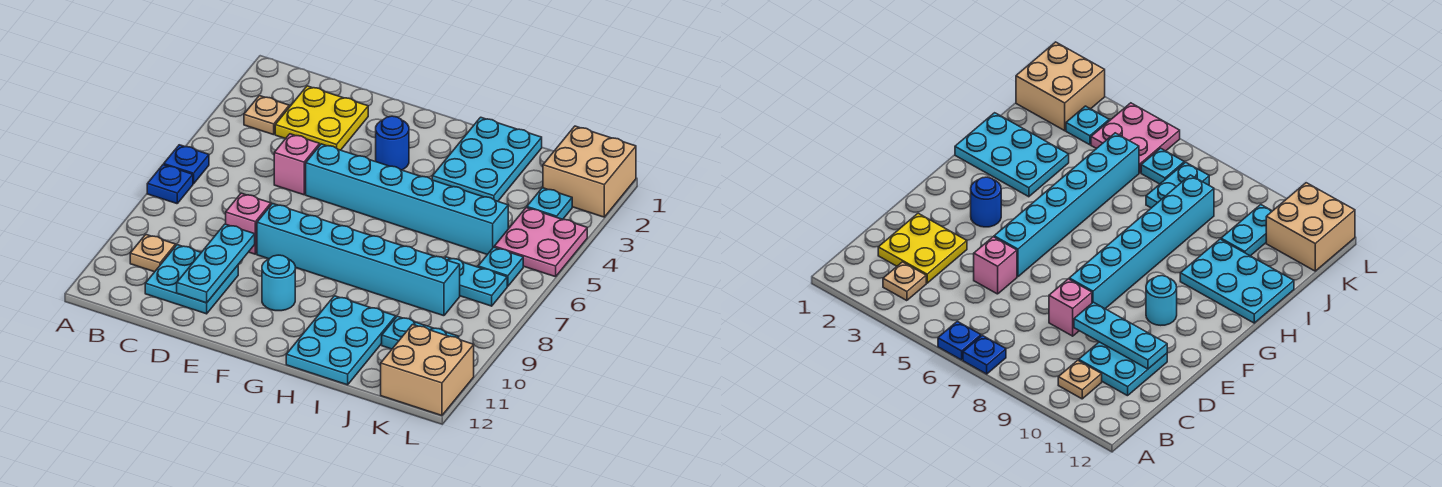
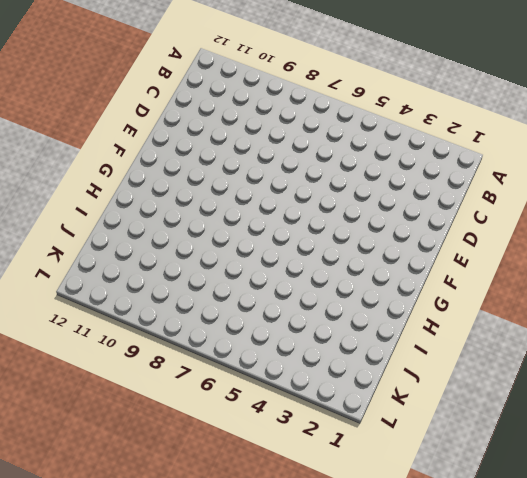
none -> blue plate A6 level 1
none -> blue plate A7 level 1
none -> tan plate B3 level 1

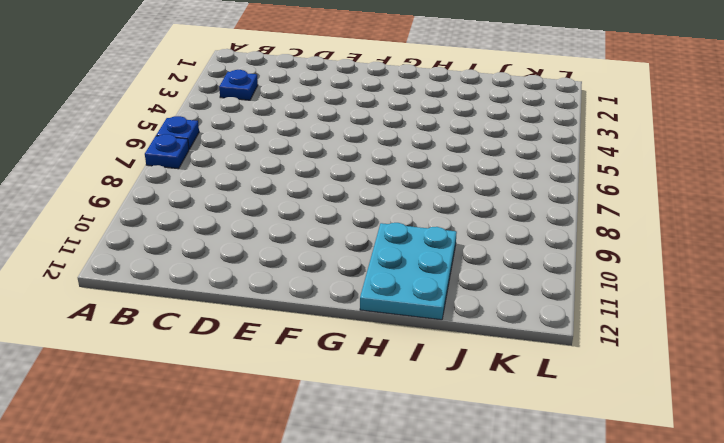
blue plate B3 level 1 -> tan plate B3 level 1
none -> tan plate B10 level 1
none -> yellow plate C2:D3 level 1
none -> cyan plate C10:D11 level 1

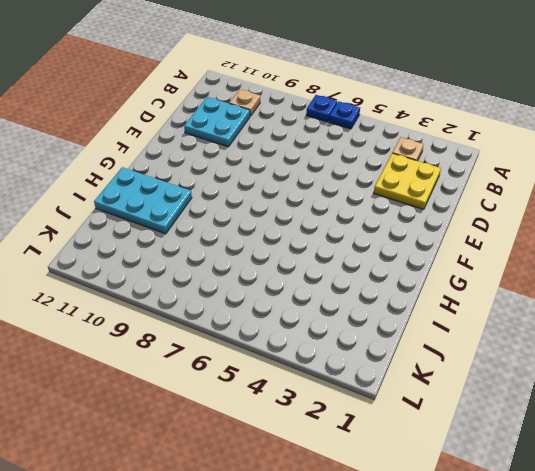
none -> pink brick D5 level 1
none -> pink brick D8 level 1
none -> cyan brick E5:J5 level 1

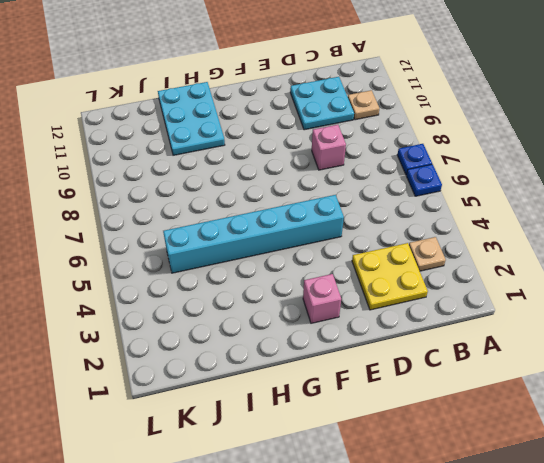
pink brick F2 level 1 -> pink brick D5 level 1
none -> cyan brick E8:J8 level 1
none -> blue round brick F3 level 1
none -> cyan round brick F10 level 1

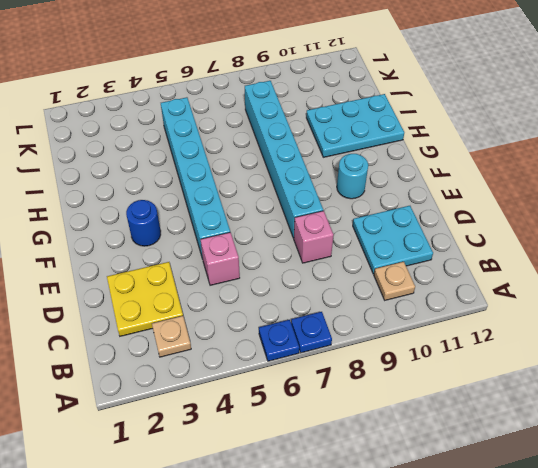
none -> cyan plate H1:I3 level 1
none -> cyan plate J7:K7 level 1
none -> cyan plate J10:K10 level 1

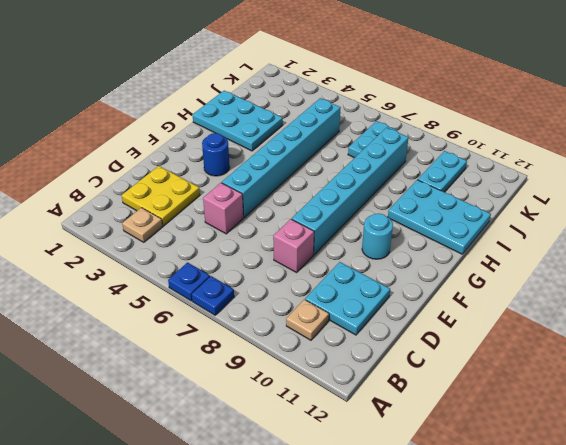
none -> tan brick K1:L2 level 1
none -> cyan plate K3 level 1
none -> pink plate K4:L5 level 1

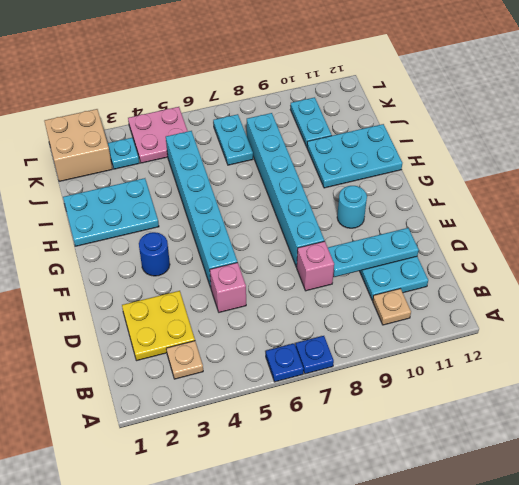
none -> cyan plate K6 level 1
none -> tan brick K11:L12 level 1

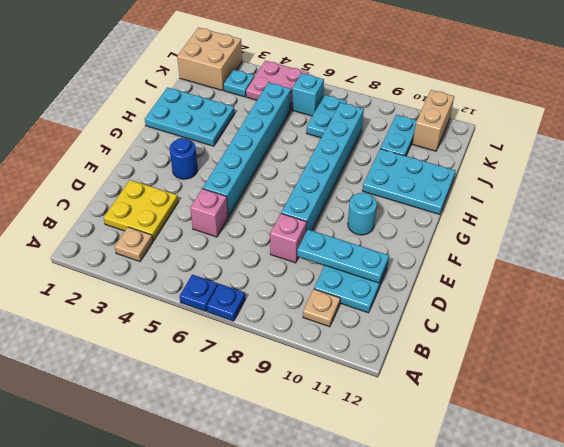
cyan brick K6 level 1 -> cyan plate K6 level 1
tan brick K11:L11 level 1 -> tan brick K11:L12 level 1

